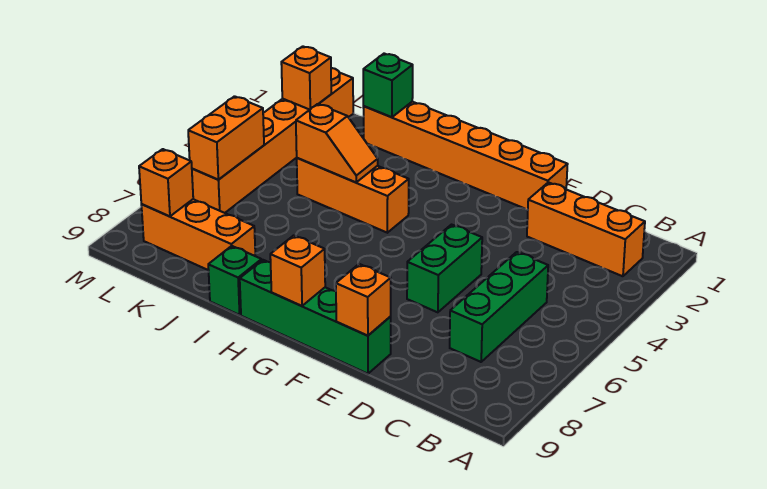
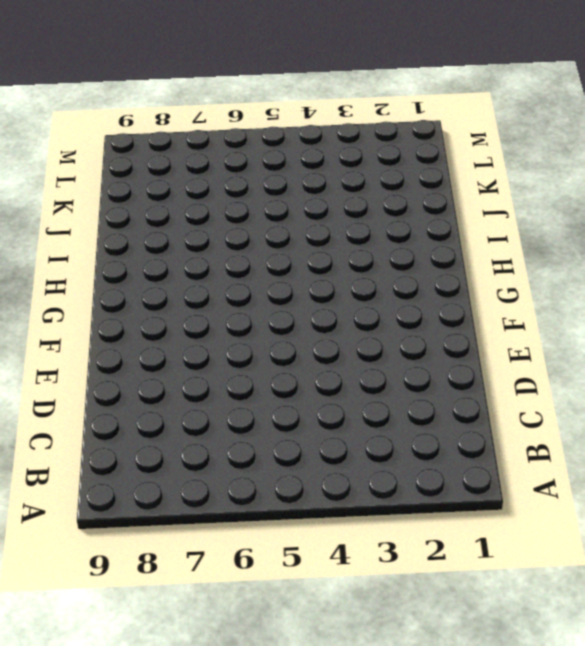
none -> orange brick B2:D2 level 1
none -> green brick C5:C7 level 1
none -> orange brick E1:J1 level 1

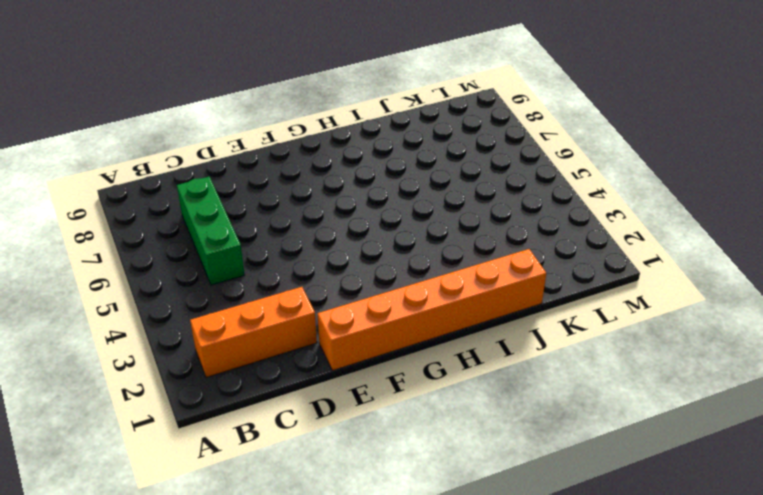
none -> green brick E5:E6 level 1
none -> green brick E9:H9 level 1
none -> orange brick H4:J4 level 1

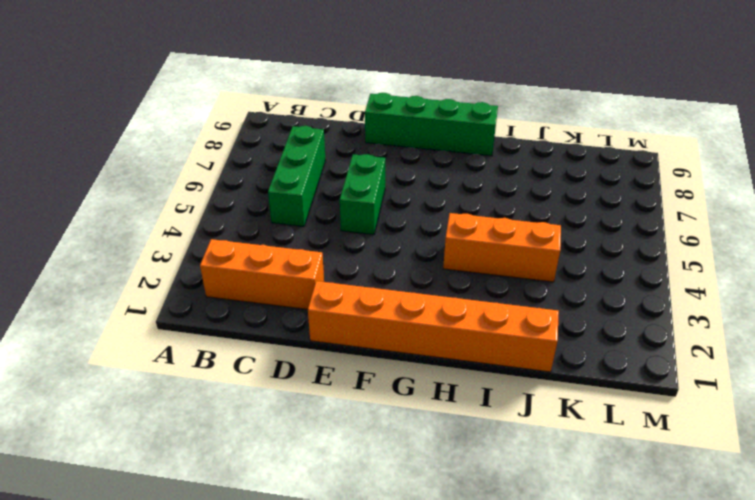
none -> green brick I9 level 1
none -> orange brick J8:L8 level 1
none -> orange brick L1:L6 level 1

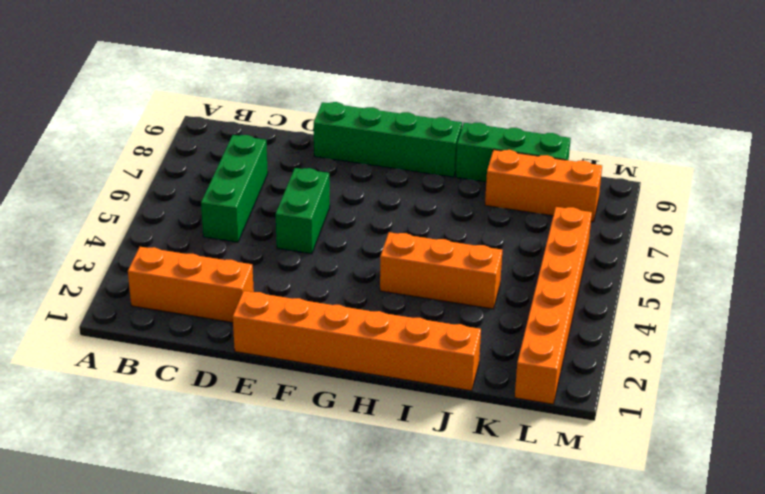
green brick I9:K9 level 1 -> green brick I9 level 1
none -> orange brick E9 level 2
none -> orange brick G9 level 2
none -> orange slope I4:J4 level 2 top J

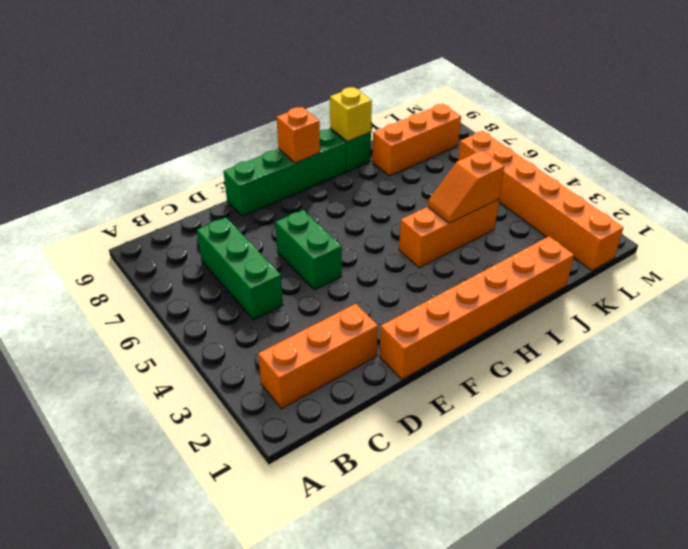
yellow brick I9 level 2 -> none
none -> orange brick E9 level 2
none -> green brick J1 level 2
none -> orange brick L2 level 2

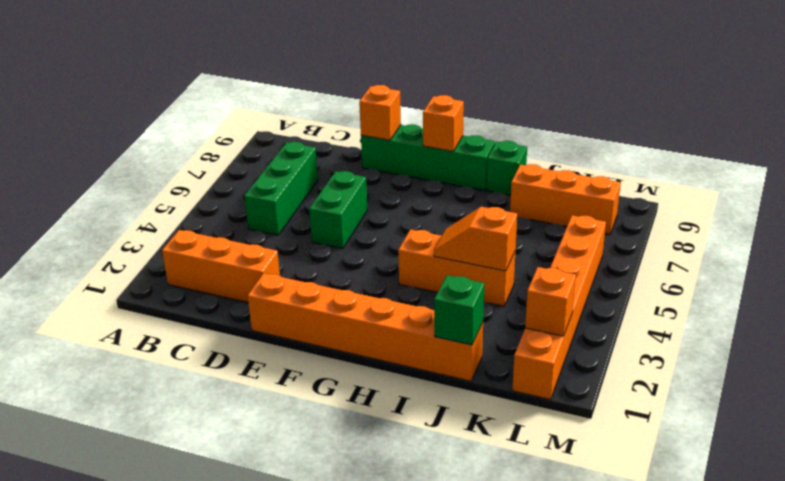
none -> orange brick L5:L6 level 2
none -> orange brick L8 level 2

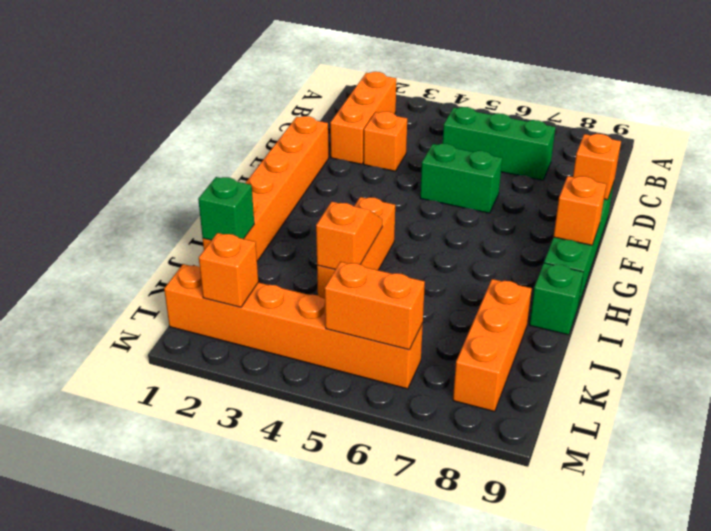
orange brick D3 level 1 -> orange brick L8 level 2

